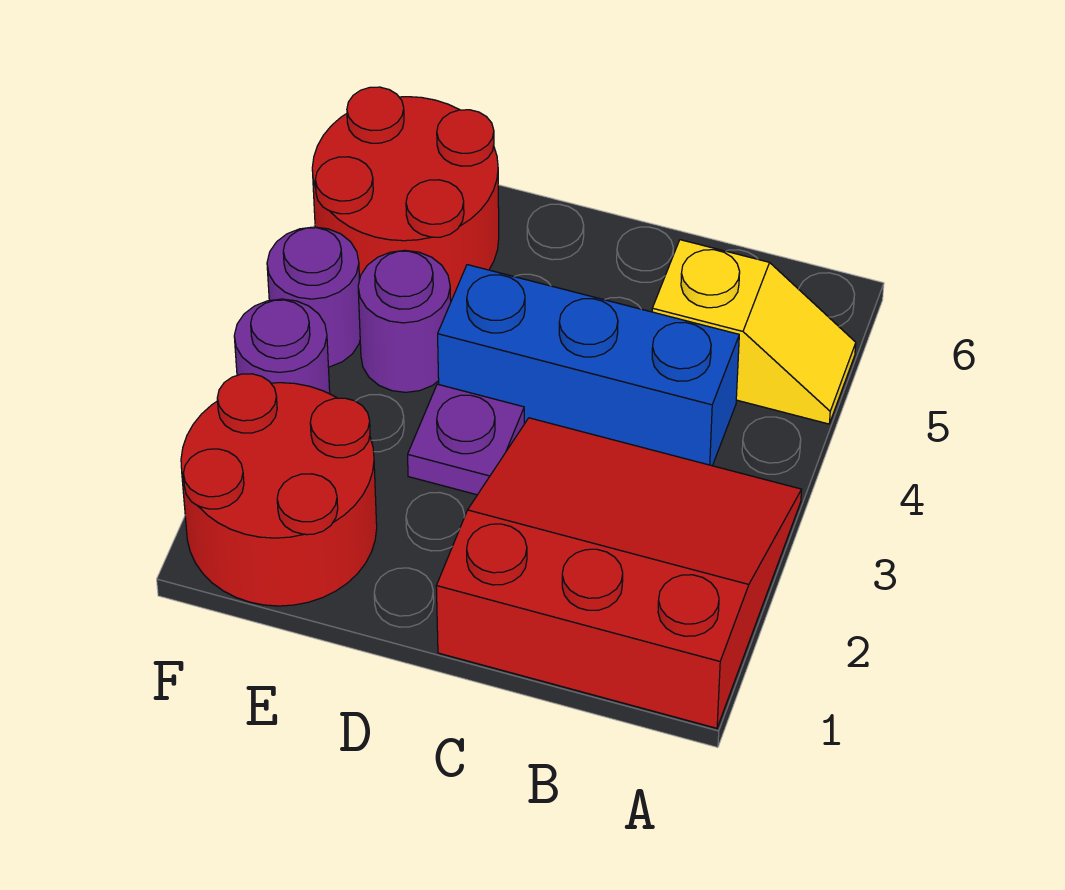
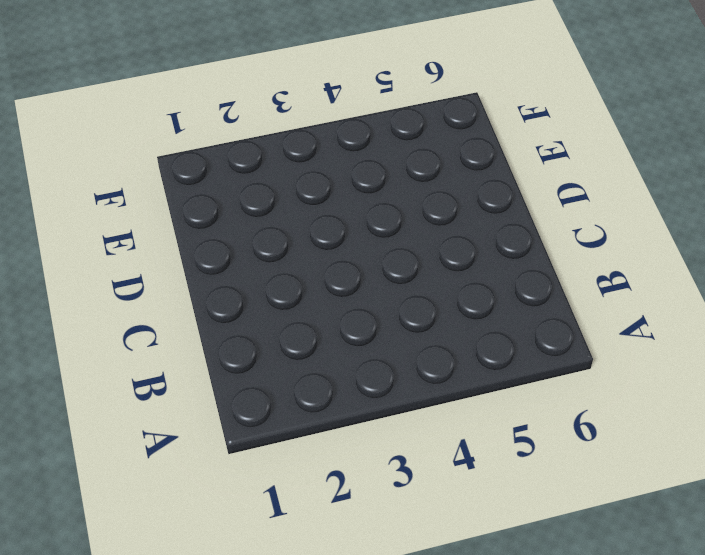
none -> red slope A1:C3 level 1 top 1
none -> yellow slope A5:B5 level 1 top B

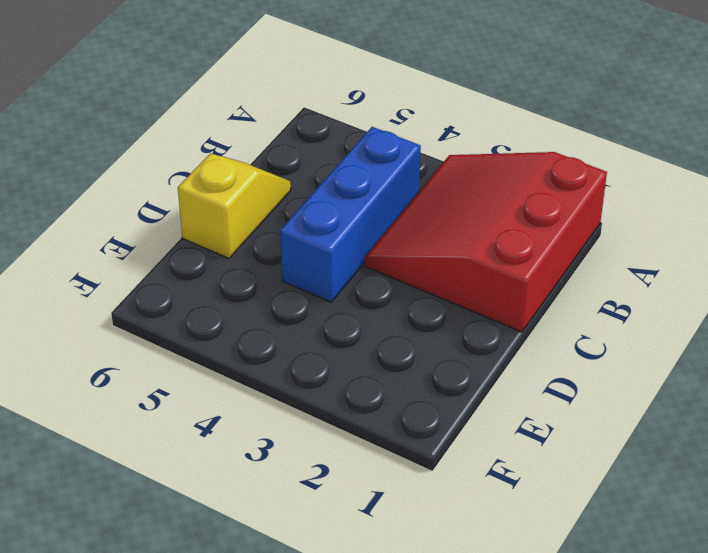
yellow slope C6:D6 level 1 top D -> yellow slope A5:B5 level 1 top B
none -> purple plate D3 level 1
none -> red round brick E1:F2 level 1

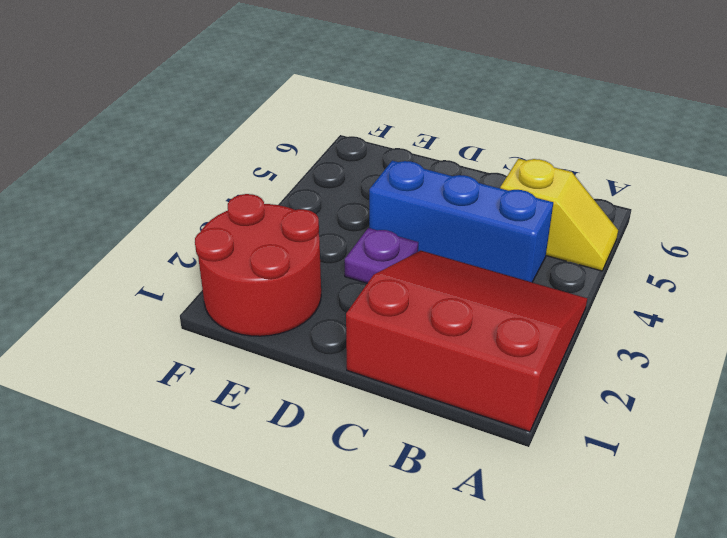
none -> purple round brick E4 level 1
none -> red round brick E5:F6 level 1

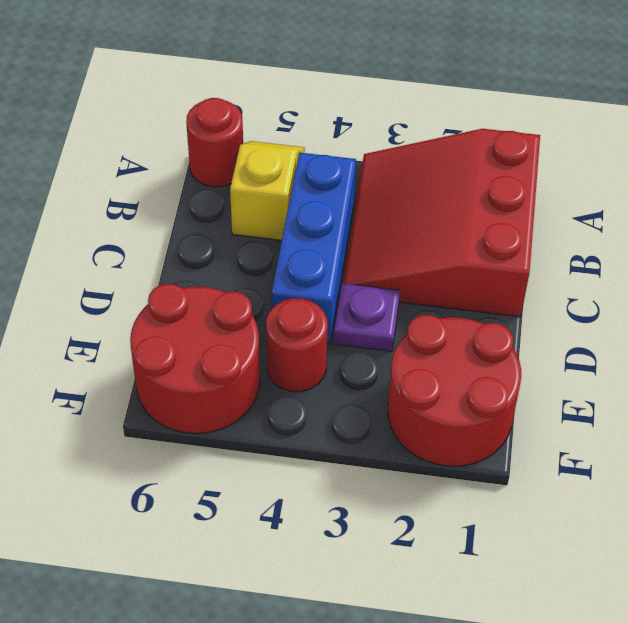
red round brick A6 level 1 -> none
red round brick E4 level 1 -> purple round brick E4 level 1
none -> purple round brick F3 level 1
none -> purple round brick F4 level 1

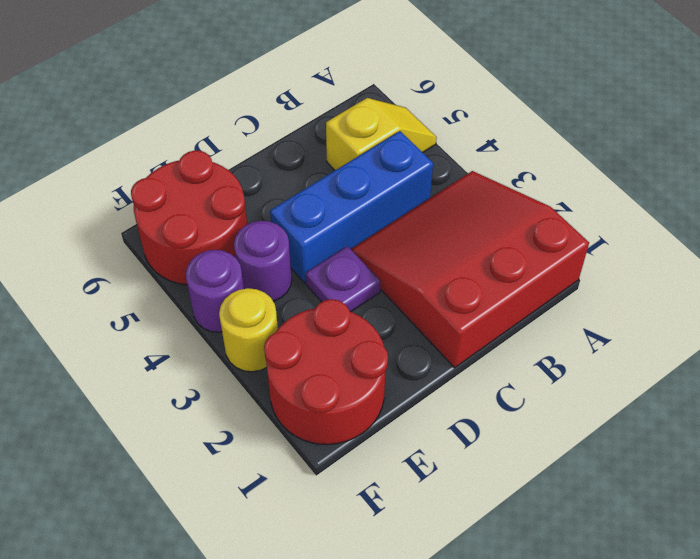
yellow round brick F3 level 1 -> purple round brick F3 level 1

